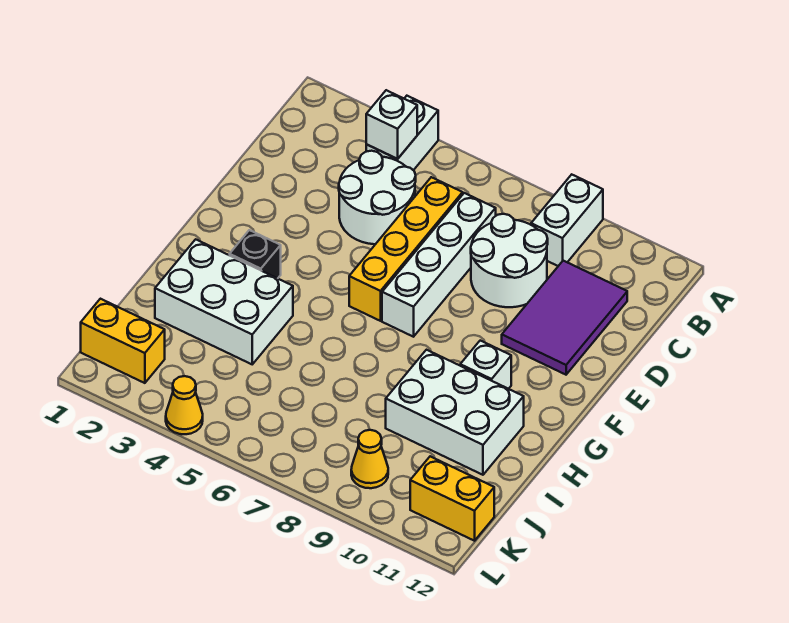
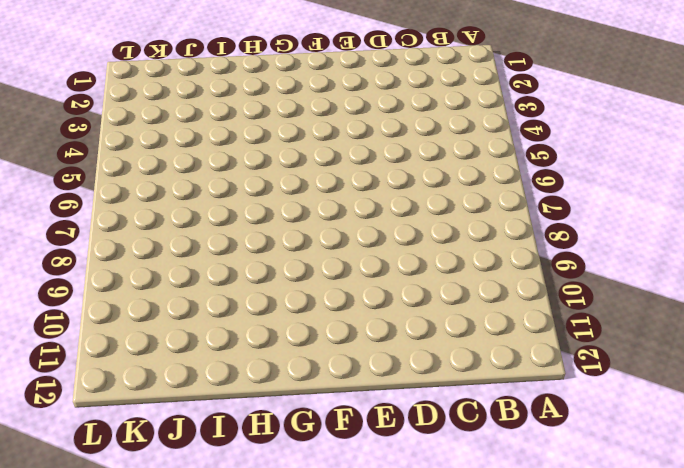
none -> white brick A4:B4 level 1
none -> white brick A9:B9 level 1
none -> white round brick C4:D5 level 1

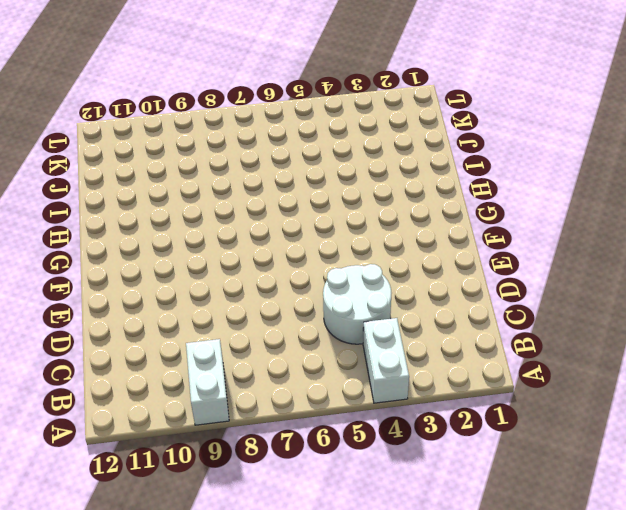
none -> yellow brick C6:F6 level 1
none -> white brick C7:F7 level 1
none -> white round brick C8:D9 level 1

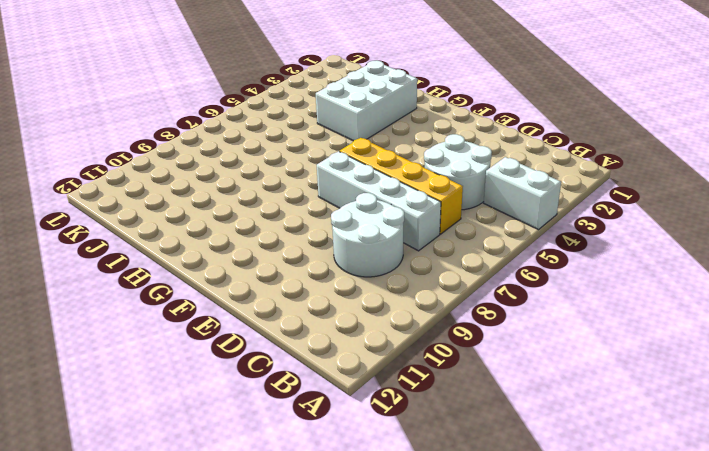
none -> white brick A9:B9 level 1
none -> purple tile C10:E11 level 1
none -> black brick G3 level 1

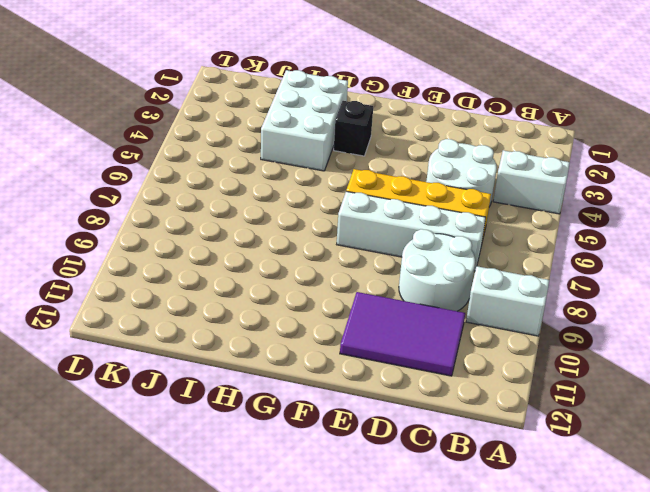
none -> white brick G10 level 1
none -> white brick H9:I11 level 1
none -> yellow brick K1:K2 level 1

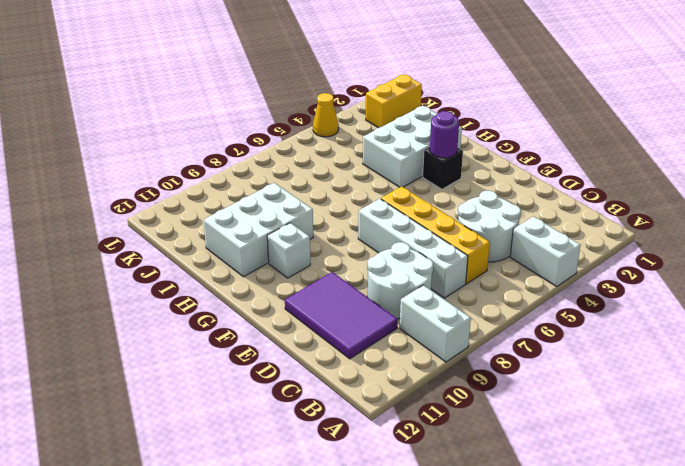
purple round brick G3 level 2 -> none
none -> yellow cone K9 level 1
none -> yellow brick K11:K12 level 1
none -> white brick B4 level 2

